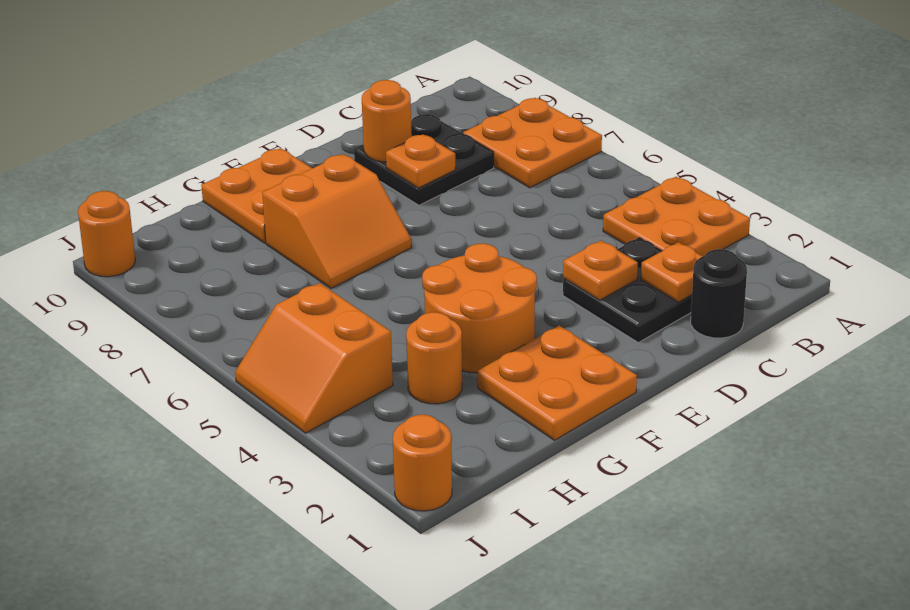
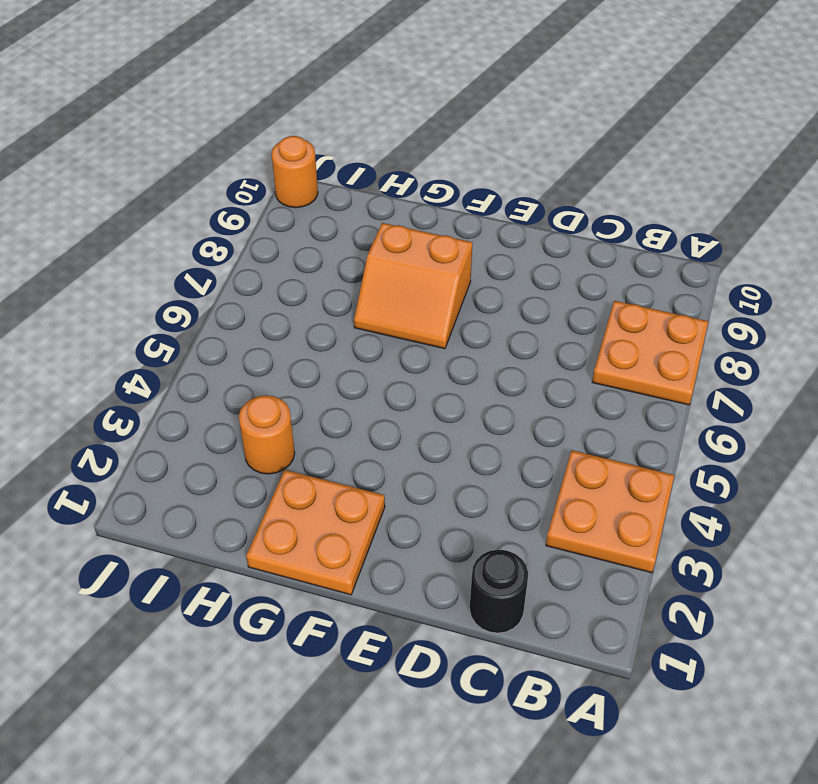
none -> black plate C2:D3 level 1
none -> black plate C8:D9 level 1
none -> orange round brick F3:G4 level 1

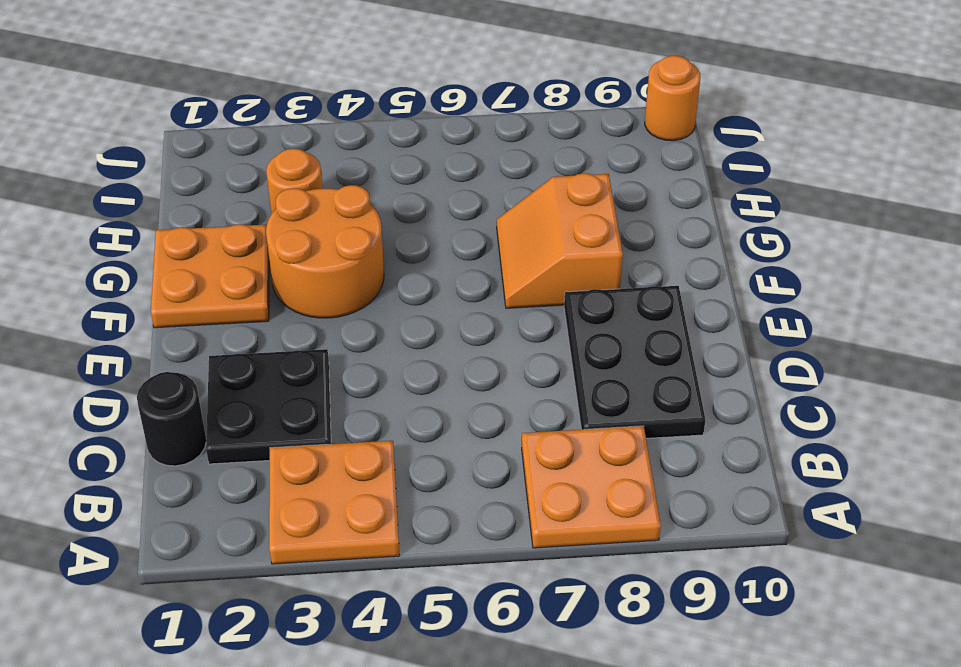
black plate C8:E9 level 1 -> black plate C8:D9 level 1
none -> orange plate F9:G10 level 1
none -> orange slope I4:J5 level 1 top I
none -> orange round brick J1 level 1

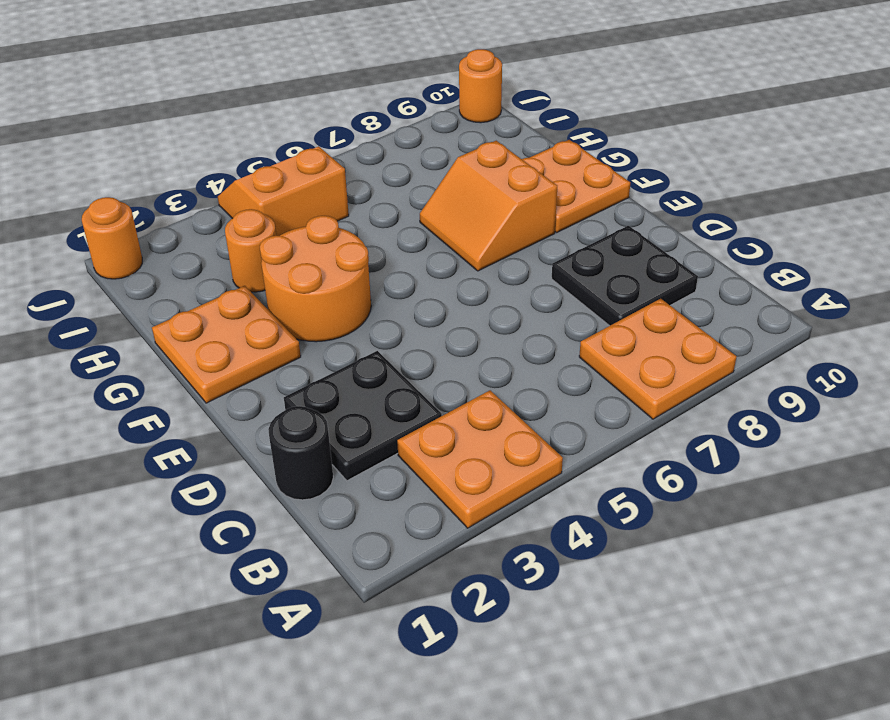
none -> orange plate C2 level 2
none -> orange plate D3 level 2
none -> orange plate D8 level 2

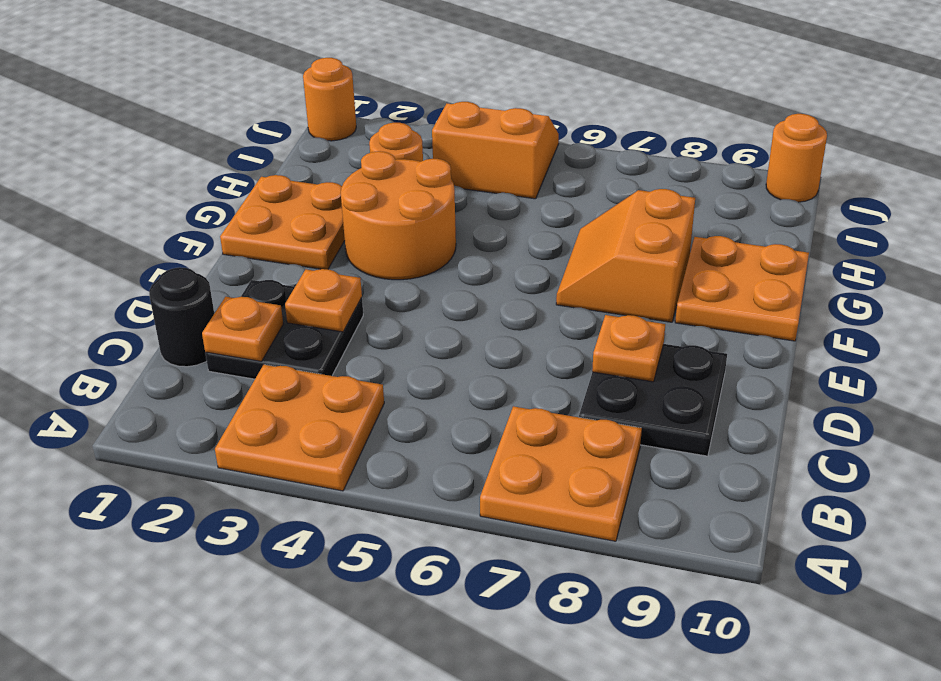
none -> orange round brick D9 level 2

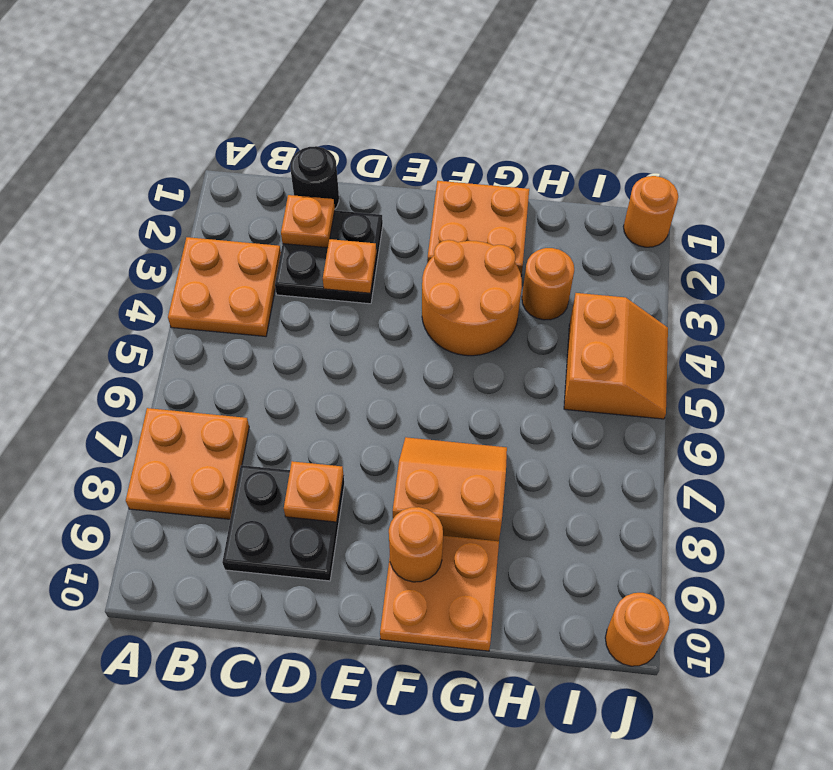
orange round brick F9 level 2 -> orange round brick D9 level 2

